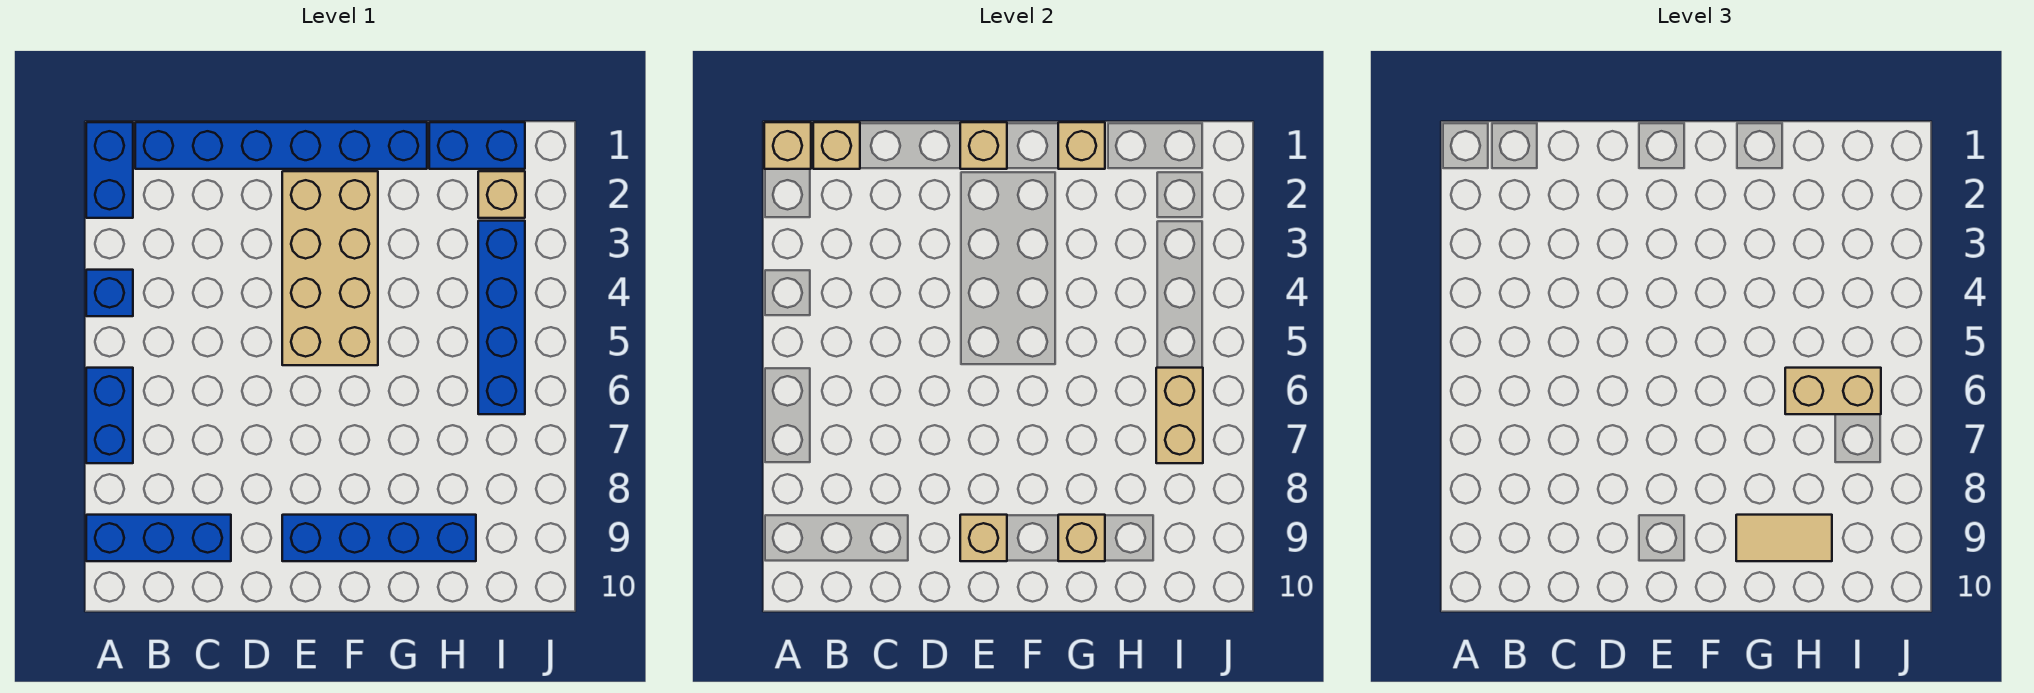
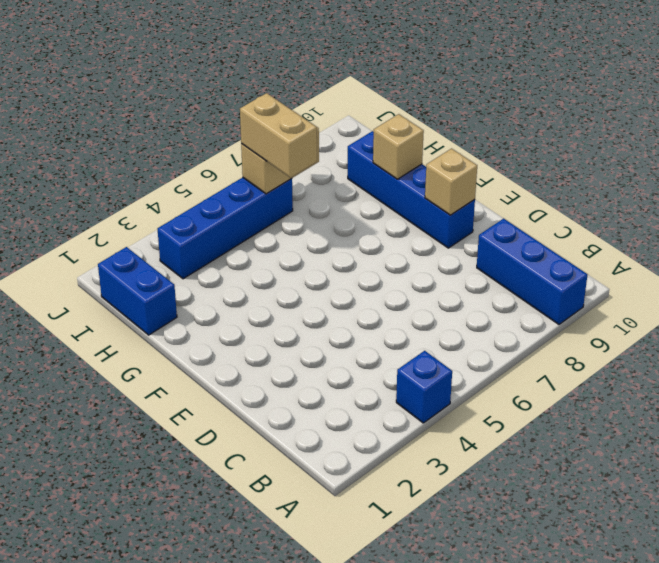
none -> blue brick A1:A2 level 1
none -> blue brick A6:A7 level 1
none -> blue brick B1:G1 level 1

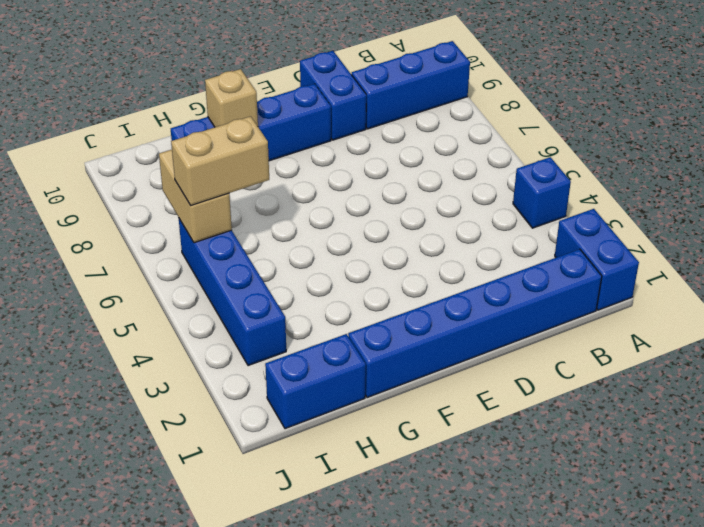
blue brick D9:D10 level 1 -> blue brick A6:A7 level 1
none -> tan brick E2:F5 level 1
none -> tan brick I2 level 1
none -> tan brick A1 level 2

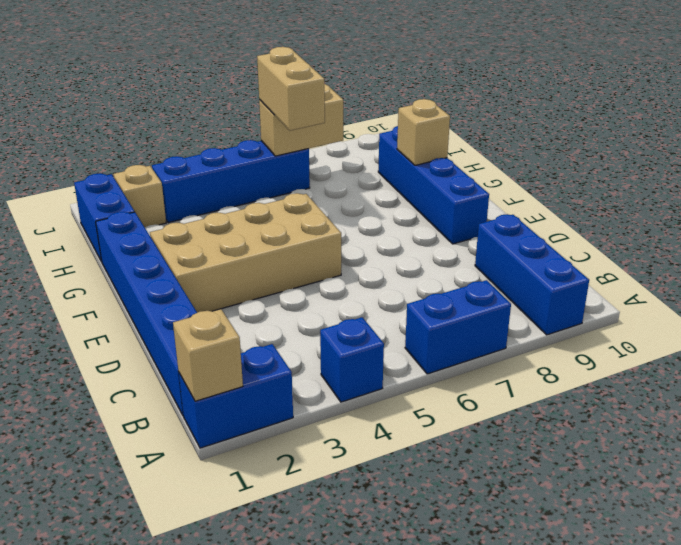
none -> tan brick B1 level 2
none -> tan brick E1 level 2
none -> tan brick E9 level 2

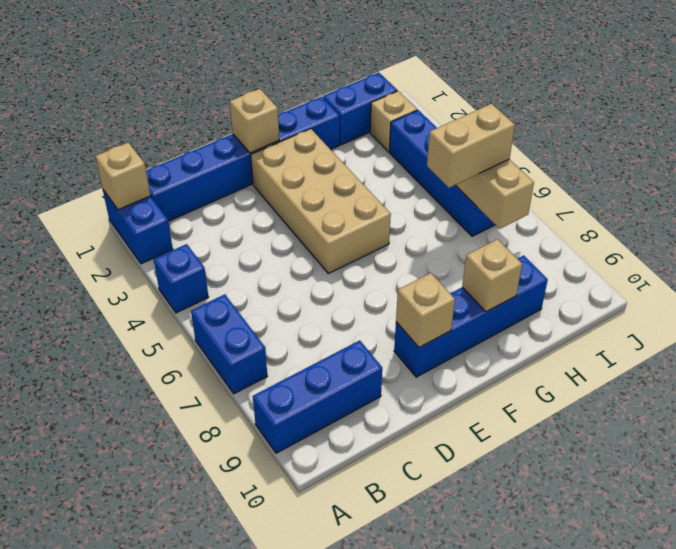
none -> tan brick B1 level 2
none -> tan brick G1 level 2
none -> tan tile G9:H9 level 3

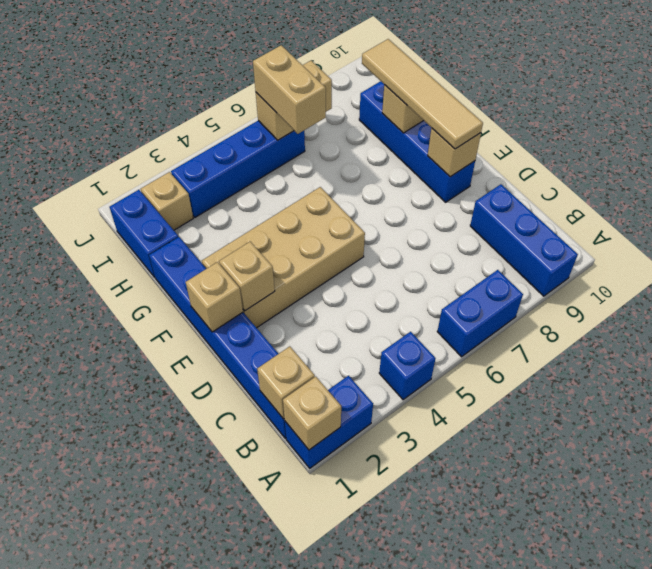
tan brick E2 level 2 -> tan brick G1 level 2
tan tile E9:H9 level 3 -> tan tile G9:H9 level 3

